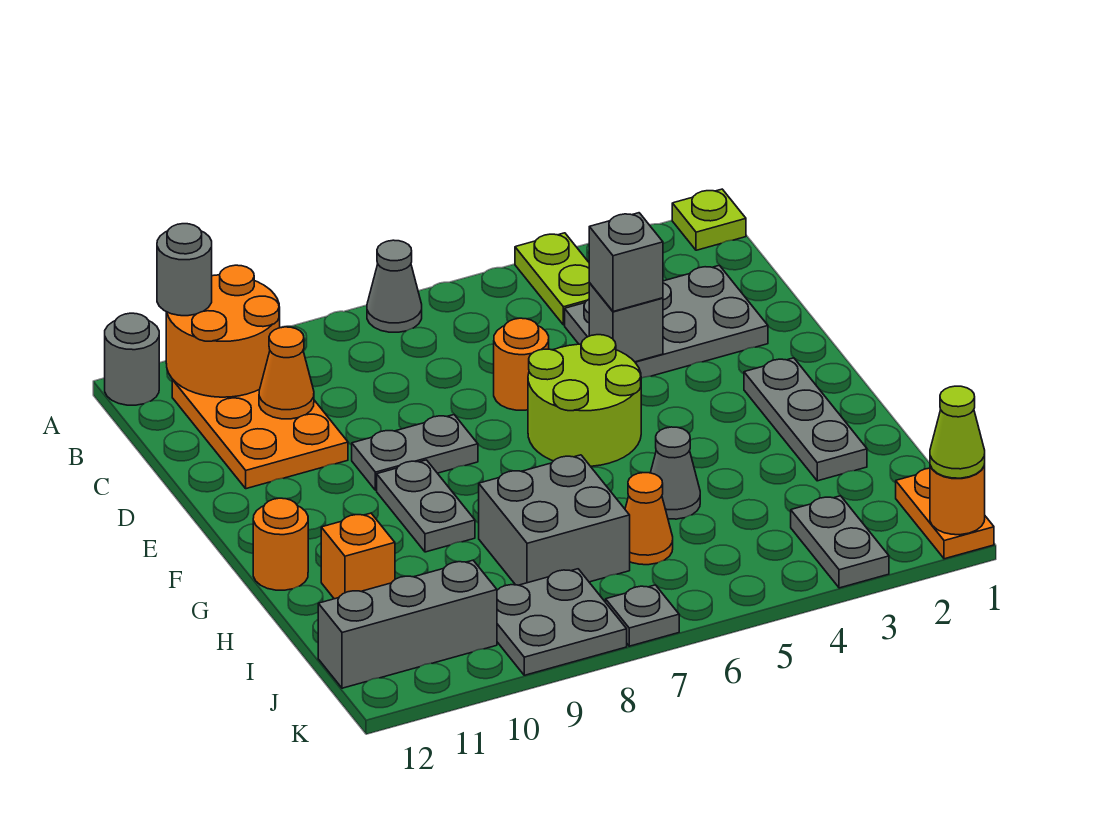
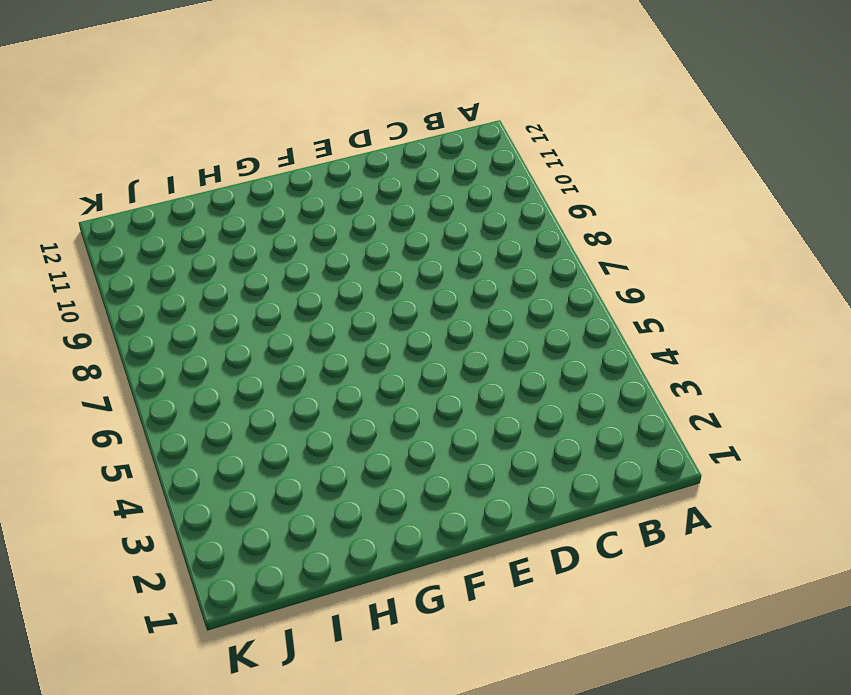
none -> lime plate A1 level 1
none -> lime plate A4:B4 level 1
none -> grey cone A7 level 1

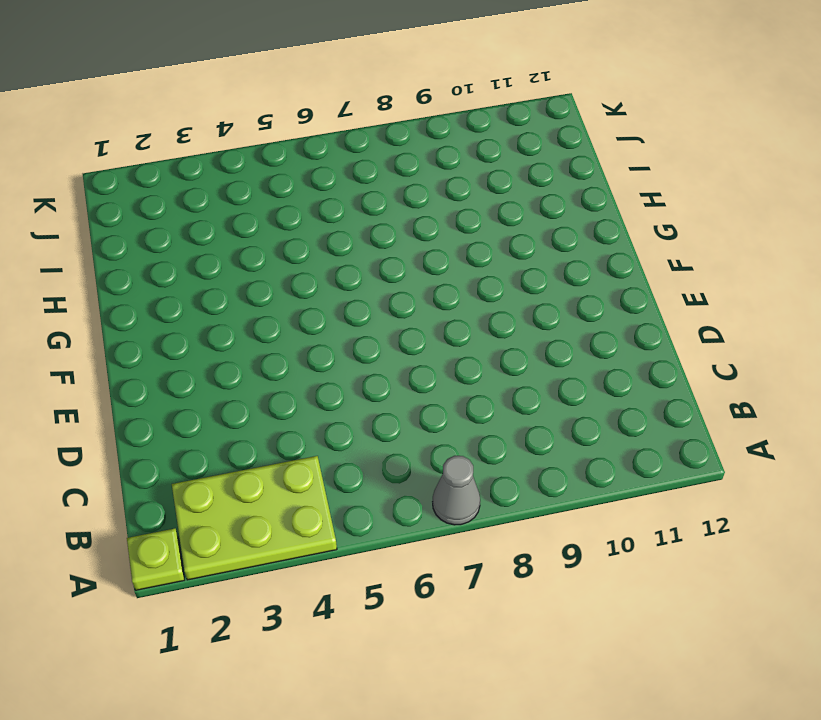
lime plate A2:B4 level 1 -> lime plate A4:B4 level 1
none -> grey round brick A12 level 1
none -> orange plate B10:D11 level 1
none -> grey plate C2:D4 level 1

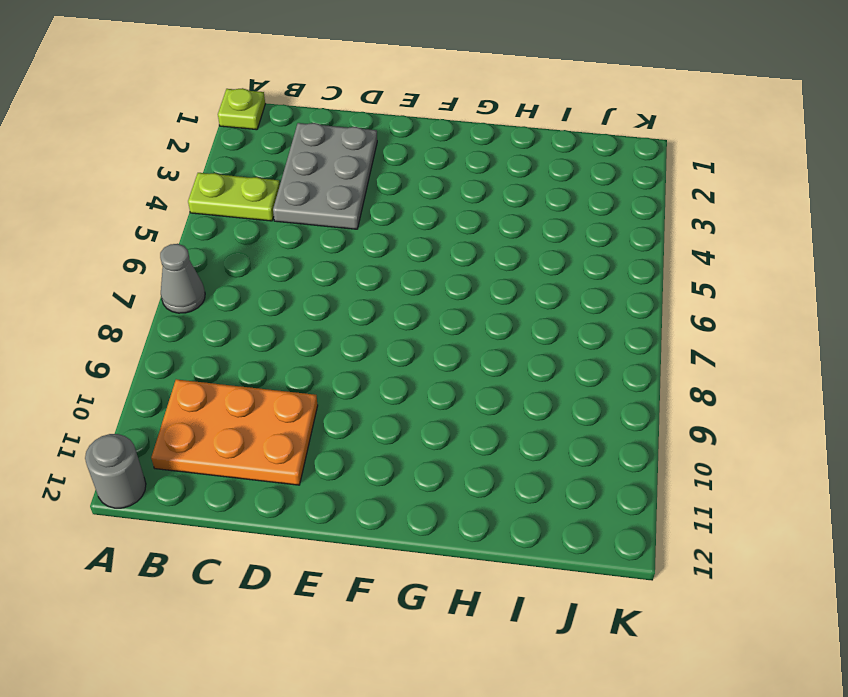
none -> orange round brick D6 level 1
none -> lime round brick E5:F6 level 1
none -> grey plate E8:E9 level 1

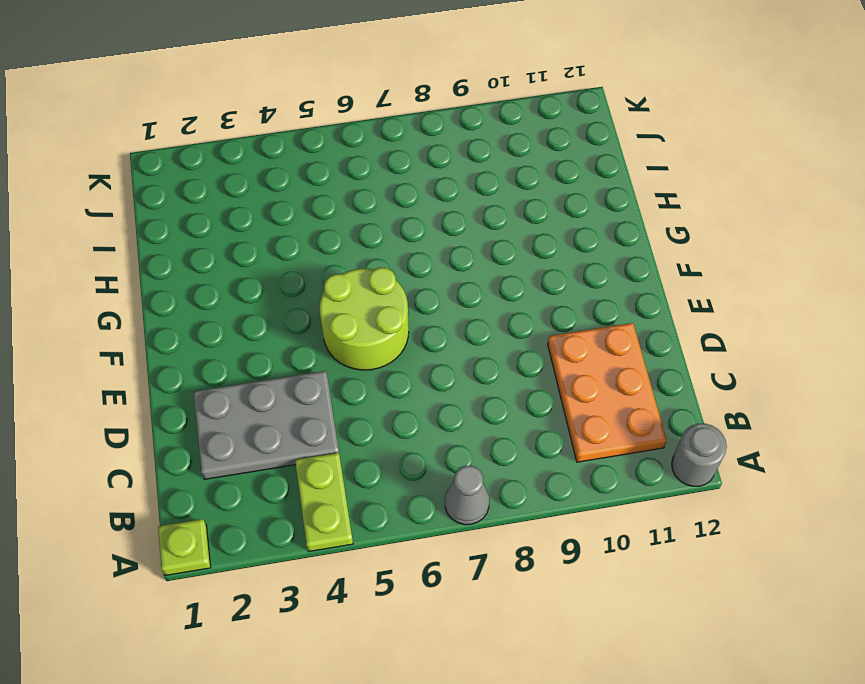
none -> orange round brick D6 level 1
none -> grey plate E8:E9 level 1
none -> grey plate F2:H2 level 1

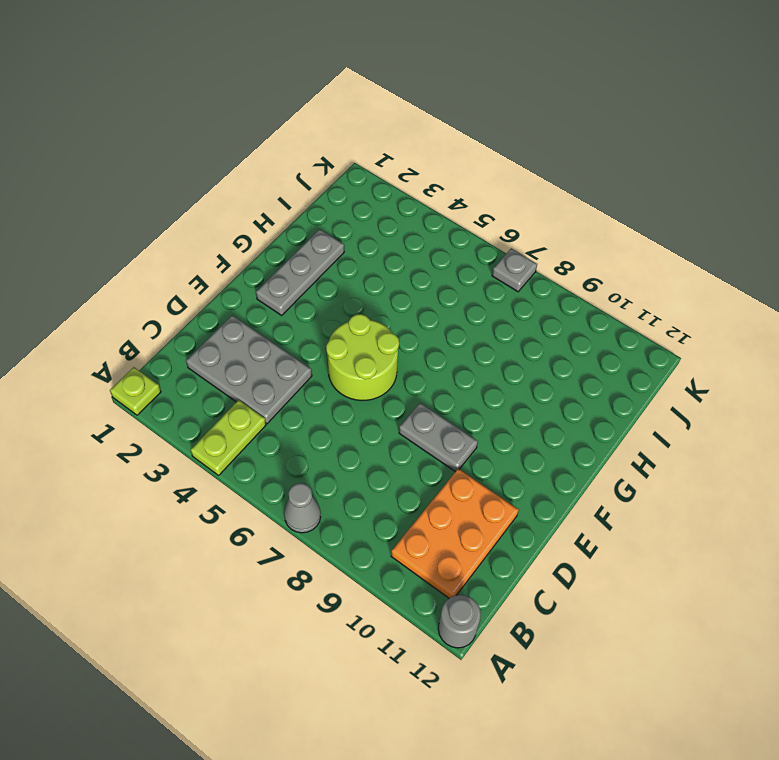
none -> orange round brick D6 level 1
none -> grey plate F9:G9 level 1
none -> orange round brick G12 level 1

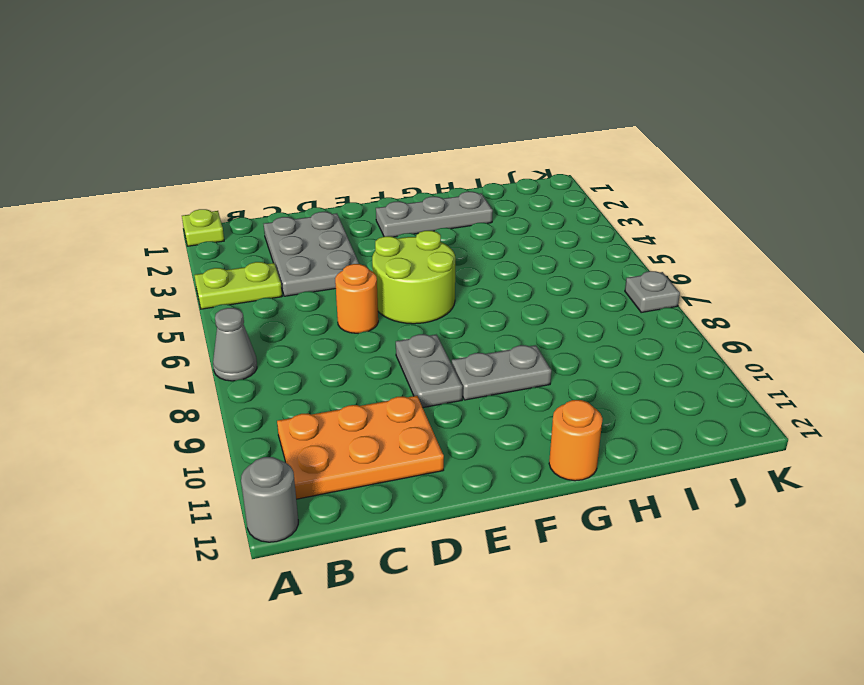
none -> grey cone H5 level 1
none -> grey brick H7:I8 level 1
none -> orange brick H11 level 1

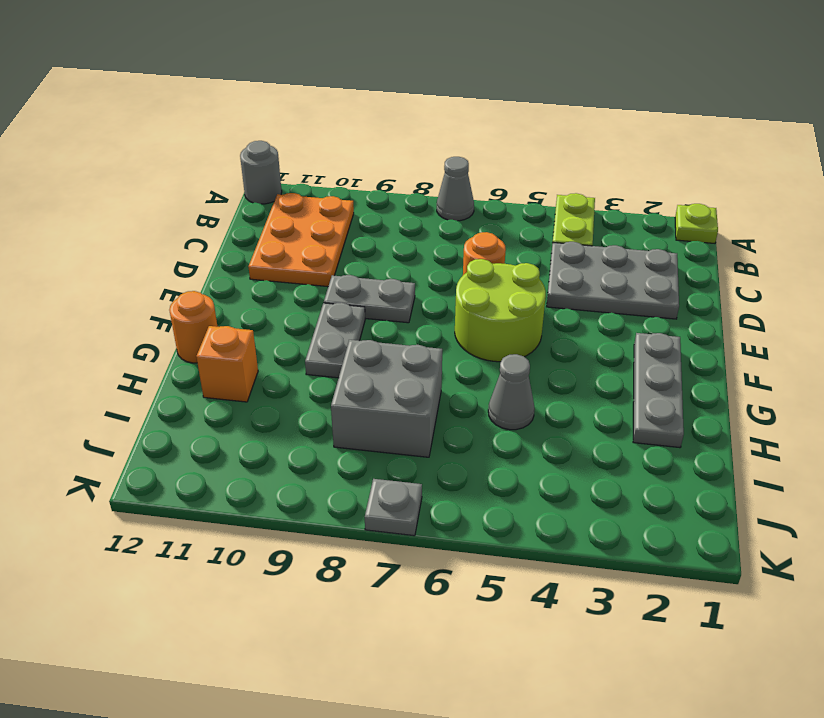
none -> orange cone I6 level 1
none -> orange plate J1:K1 level 1
none -> grey plate J3:K3 level 1

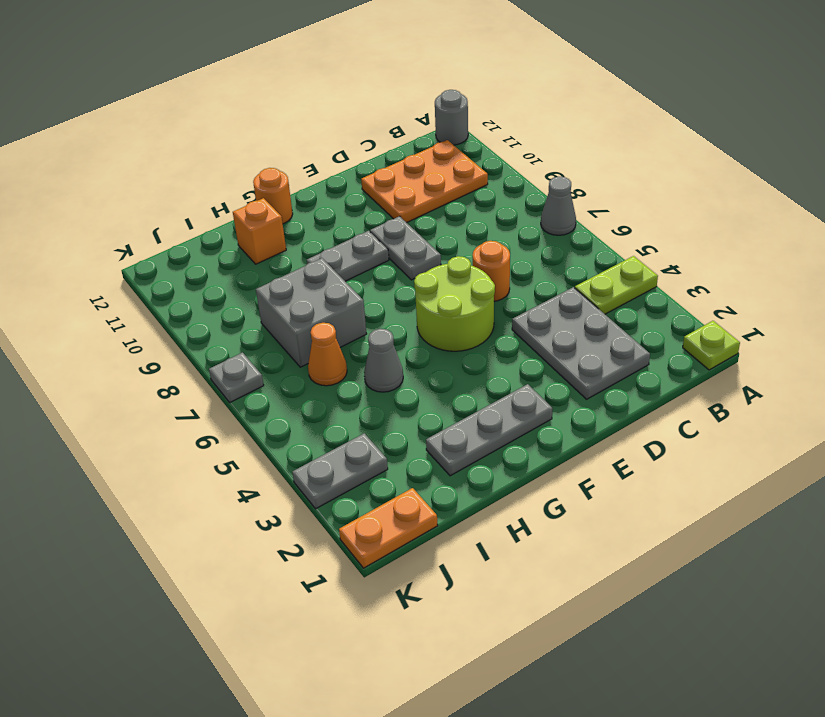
none -> grey plate J8:K9 level 1
none -> grey brick J10:J12 level 1
none -> orange round brick A10:B11 level 2

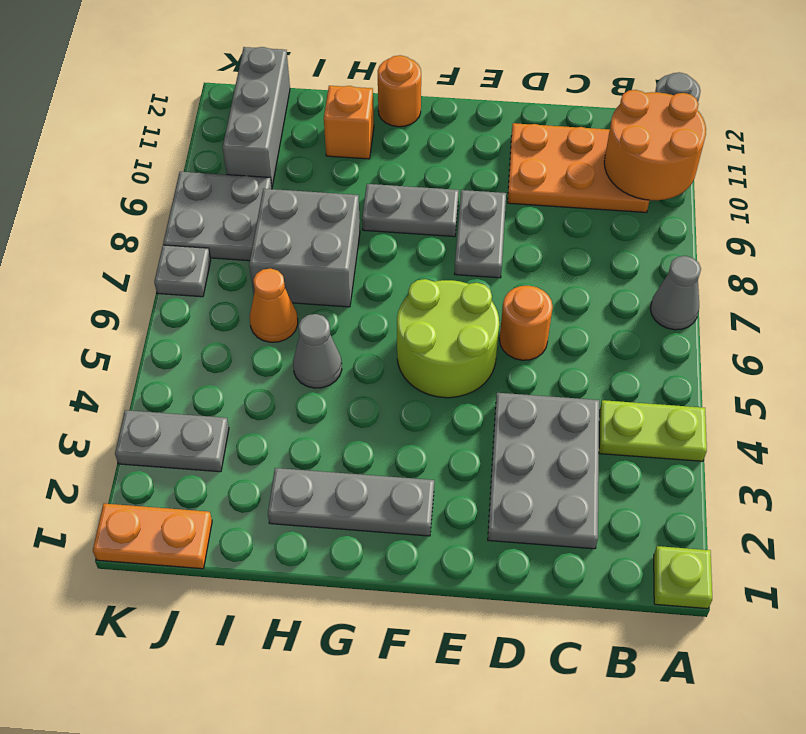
none -> orange cone C10 level 2
none -> grey brick D4 level 2
none -> orange round brick K1 level 2

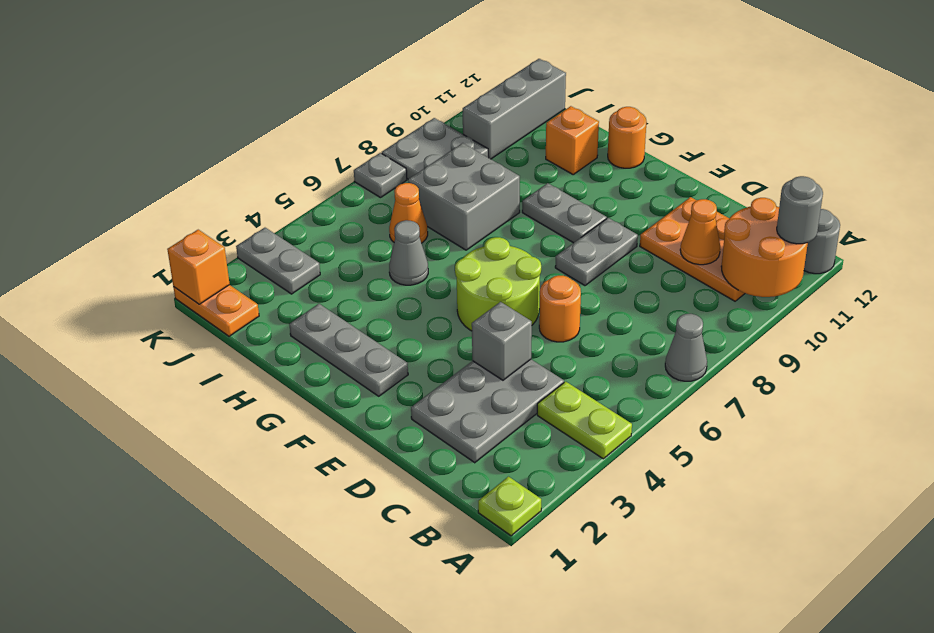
orange brick K1 level 2 -> orange round brick K1 level 2
none -> grey brick D4 level 3
none -> lime cone K1 level 3

